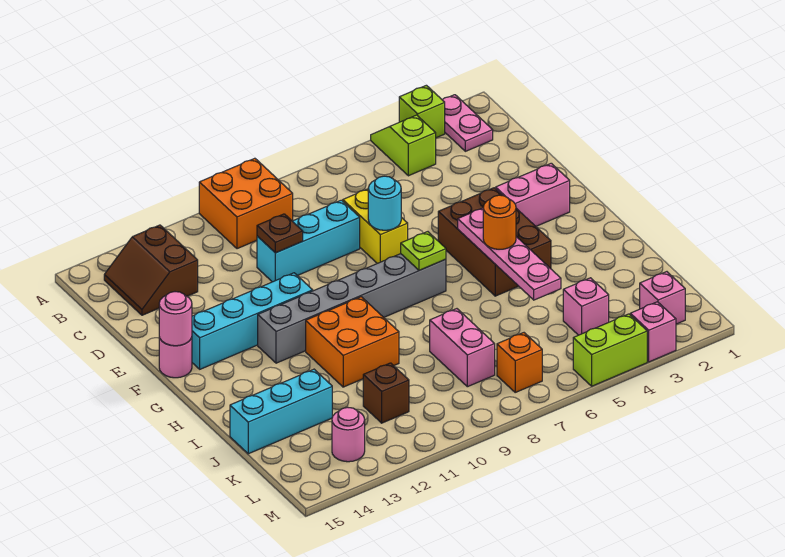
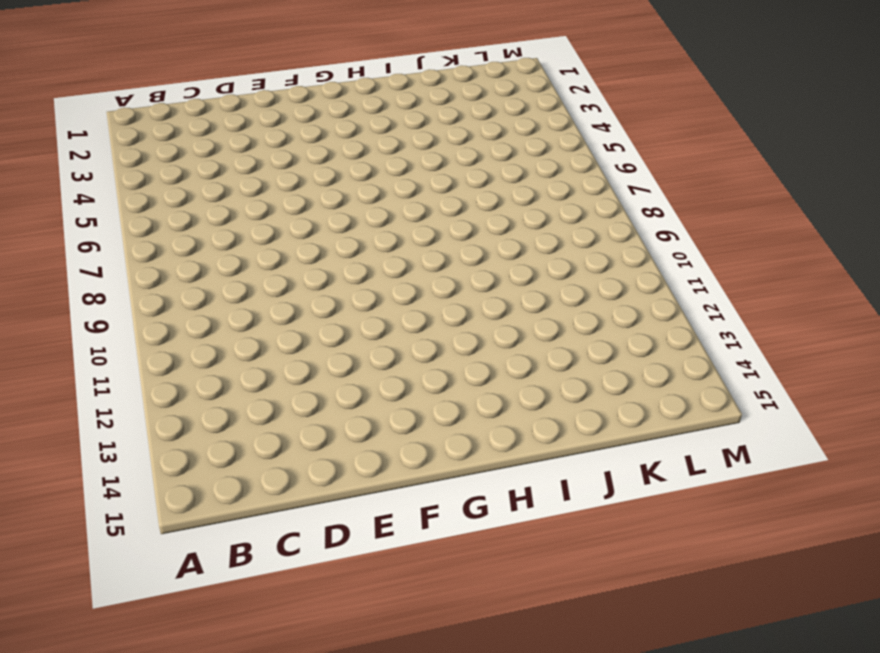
none -> pink plate A2:B2 level 1
none -> lime brick A3 level 1
none -> lime slope A4:B4 level 1 top B

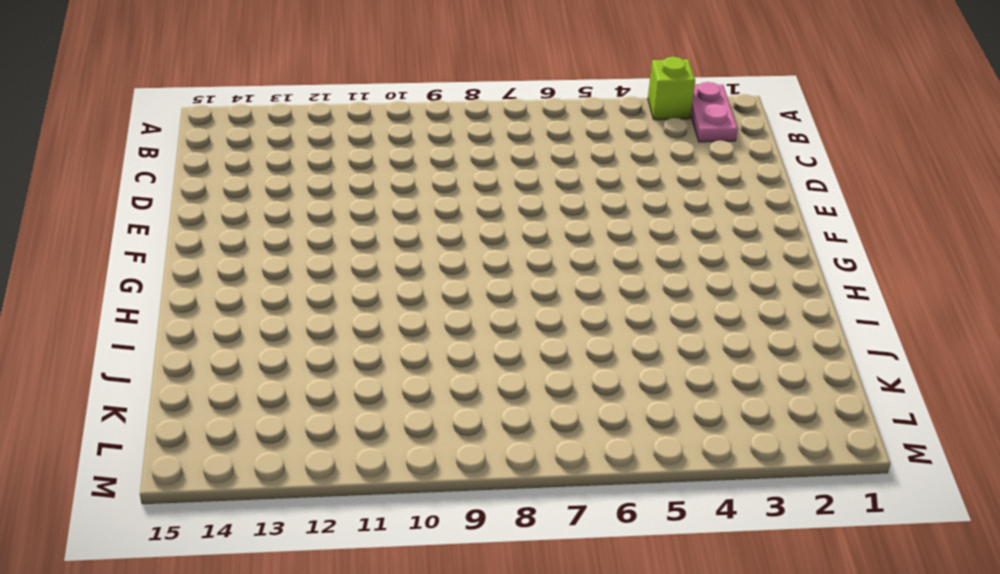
none -> lime slope A4:B4 level 1 top B
none -> orange brick A9:B10 level 1
none -> brown slope B13:C14 level 1 top 13

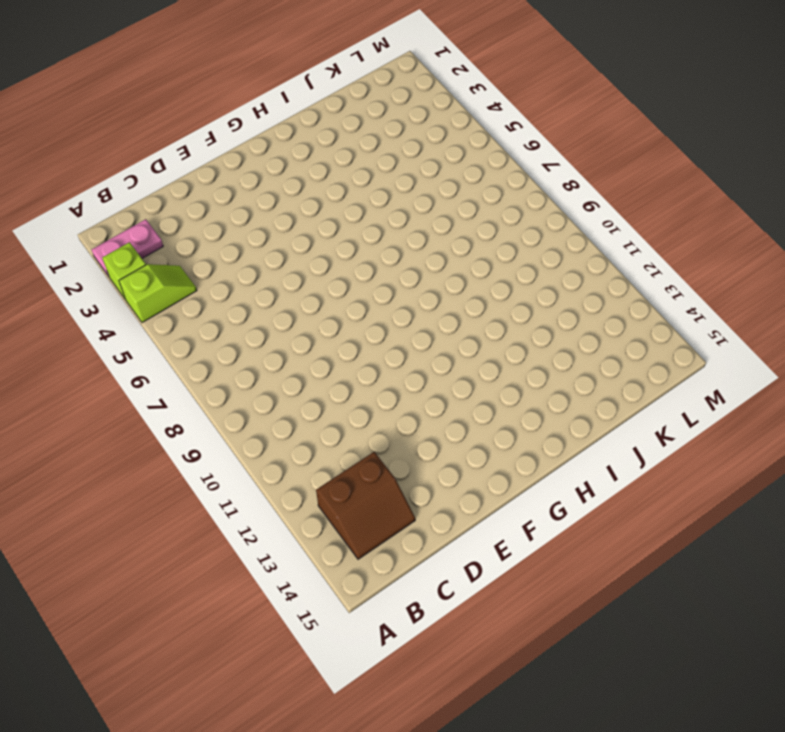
lime slope A4:B4 level 1 top A -> lime slope A4:B4 level 1 top B
none -> orange brick A9:B10 level 1
none -> yellow brick D7:E7 level 1
none -> cyan brick D8:D10 level 1

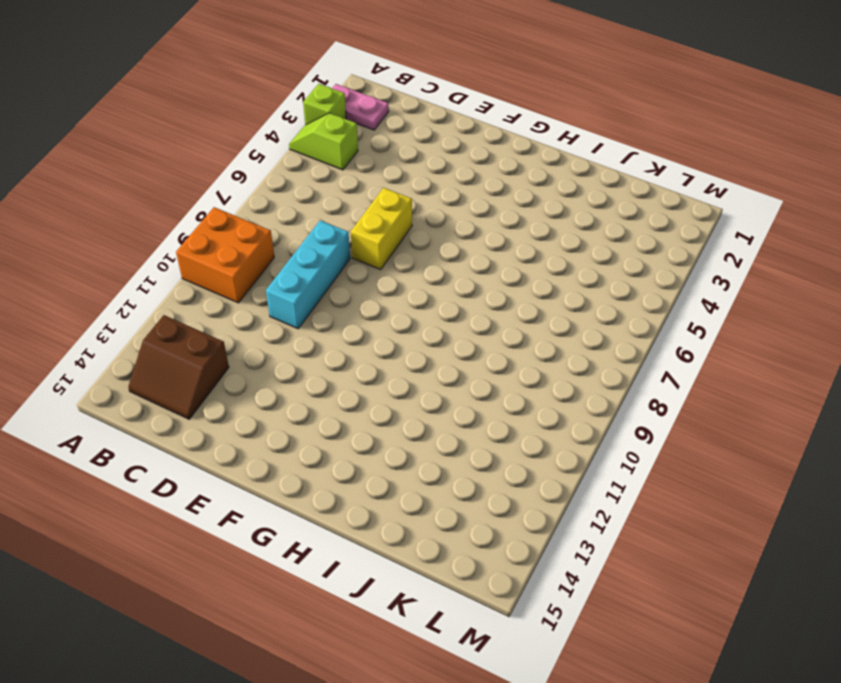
yellow brick E6:E7 level 1 -> yellow brick D7:E7 level 1
none -> pink brick F2:F3 level 1
none -> brown brick F4:H5 level 1
none -> cyan brick F11:F14 level 1

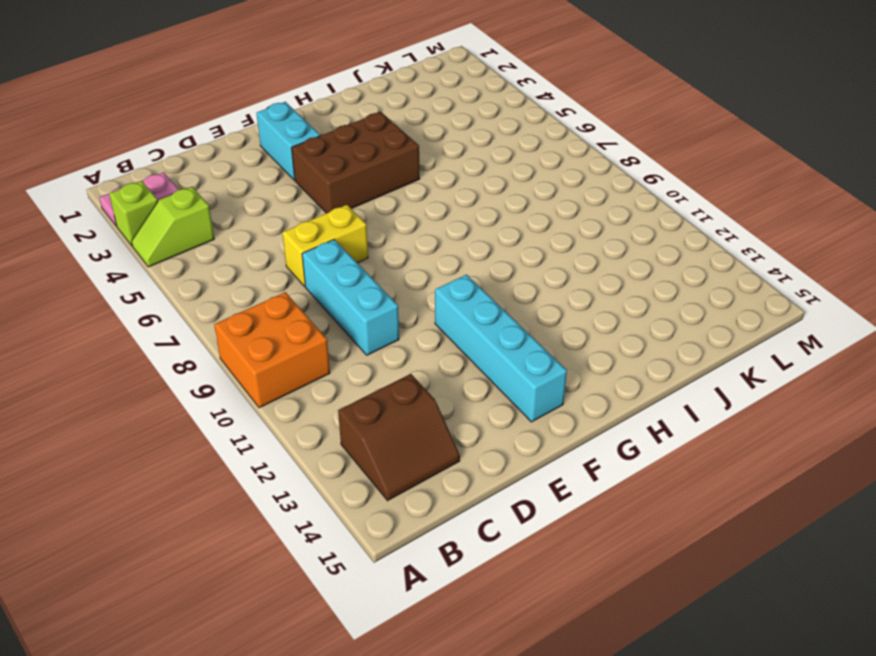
cyan brick F2:F3 level 1 -> pink brick F2:F3 level 1
none -> pink round brick F15 level 1
none -> grey brick G7:G12 level 1
none -> orange brick H10:I11 level 1

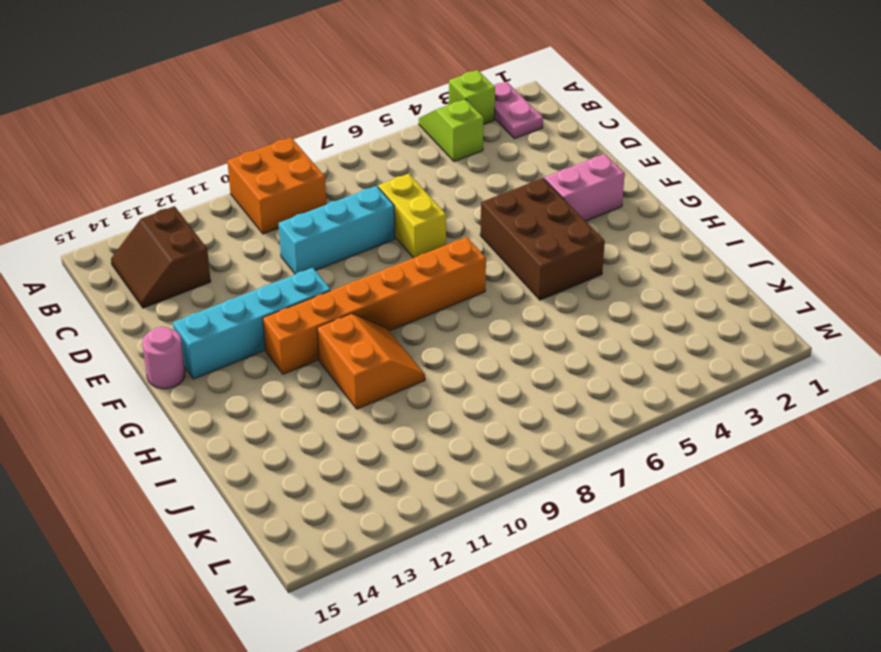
orange brick G7:G12 level 1 -> grey brick G7:G12 level 1
orange slope H10:I11 level 1 top 11 -> orange brick H10:I11 level 1
none -> pink brick J8:K8 level 1
none -> cyan brick J13:J15 level 1
none -> pink brick K4 level 1

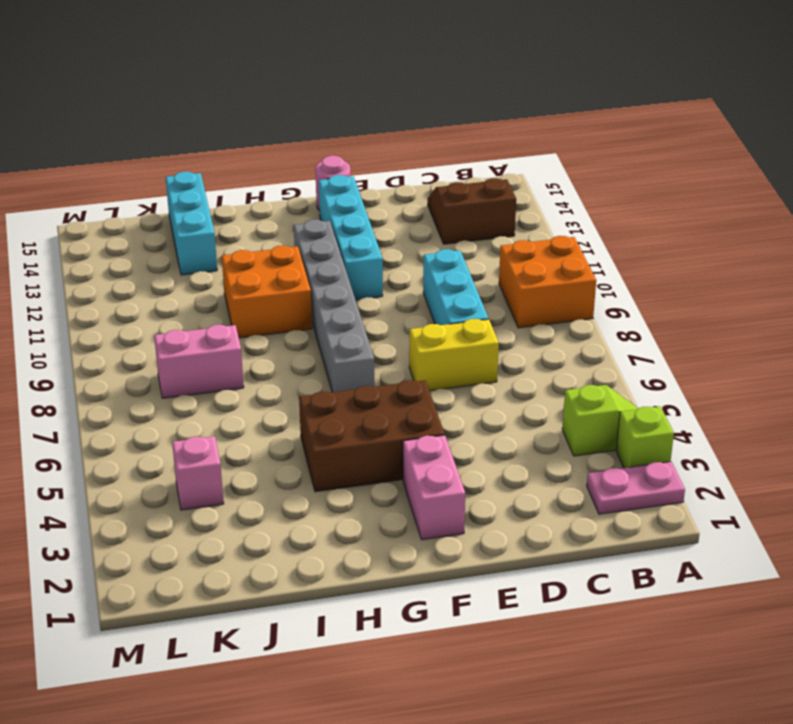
none -> brown brick K11 level 1
none -> pink brick L2 level 1
none -> orange brick L7 level 1

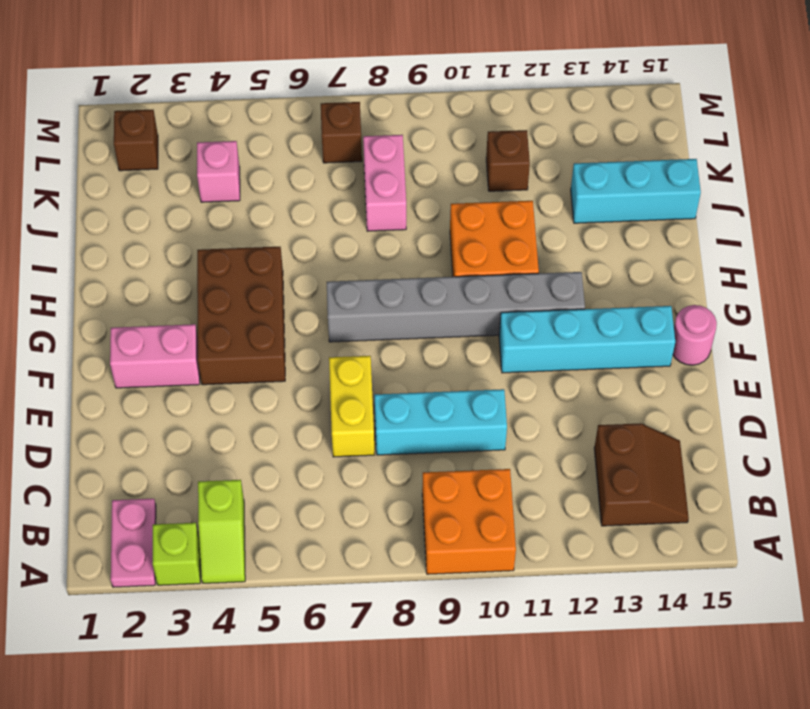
brown brick L2 level 1 -> pink brick L2 level 1
brown brick L7 level 1 -> orange brick L7 level 1
none -> pink round brick L13 level 1
none -> pink brick M3 level 1
none -> lime brick M4:M5 level 1

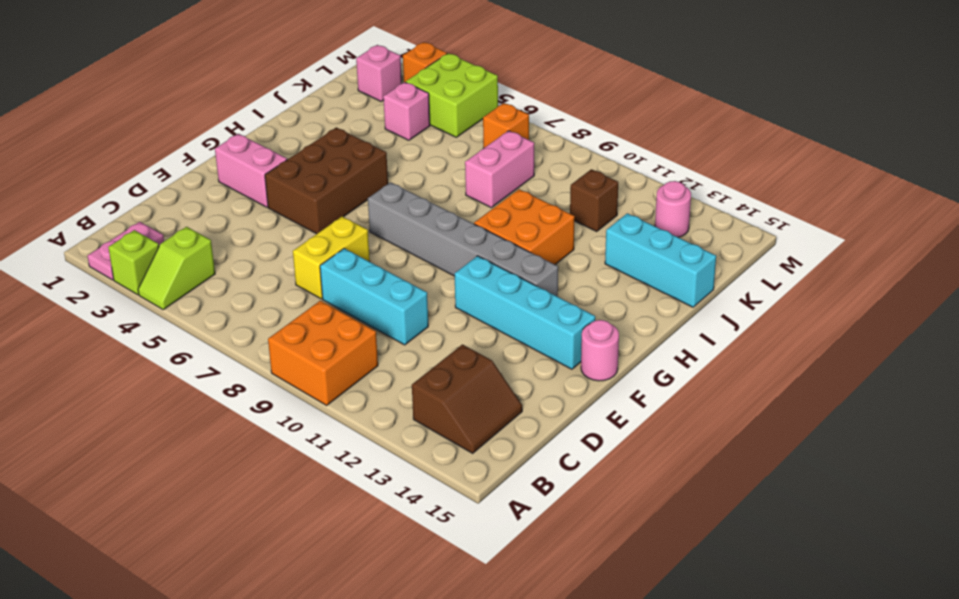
lime brick L4:M5 level 1 -> lime brick M4:M5 level 1
orange brick M3 level 1 -> pink brick M3 level 1
none -> brown plate D10 level 2
none -> cyan round brick E7 level 2
none -> pink round brick F15 level 2

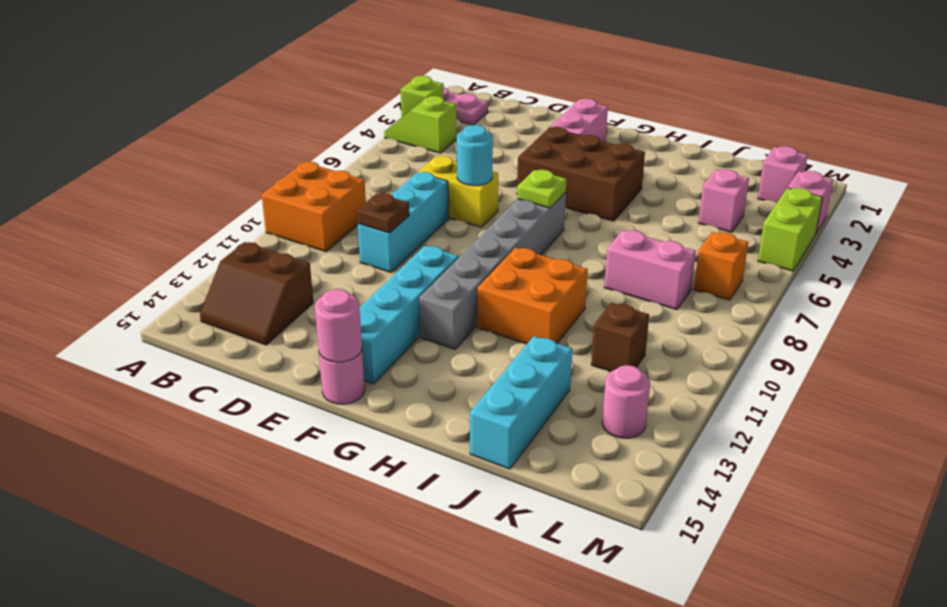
none -> pink plate G5:J5 level 2
none -> orange round brick H5 level 3

